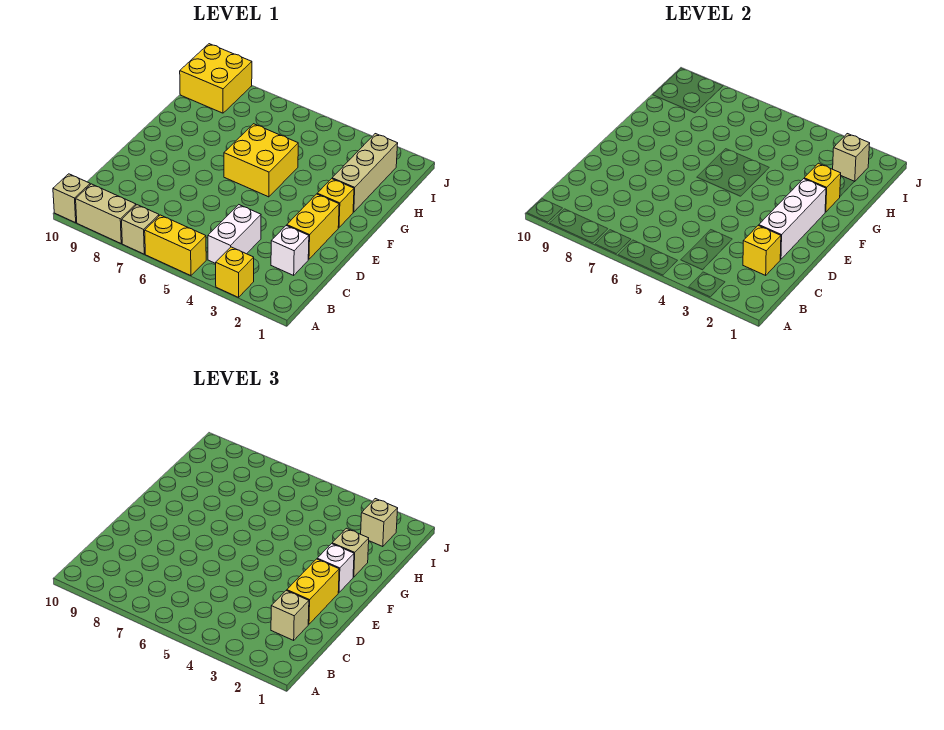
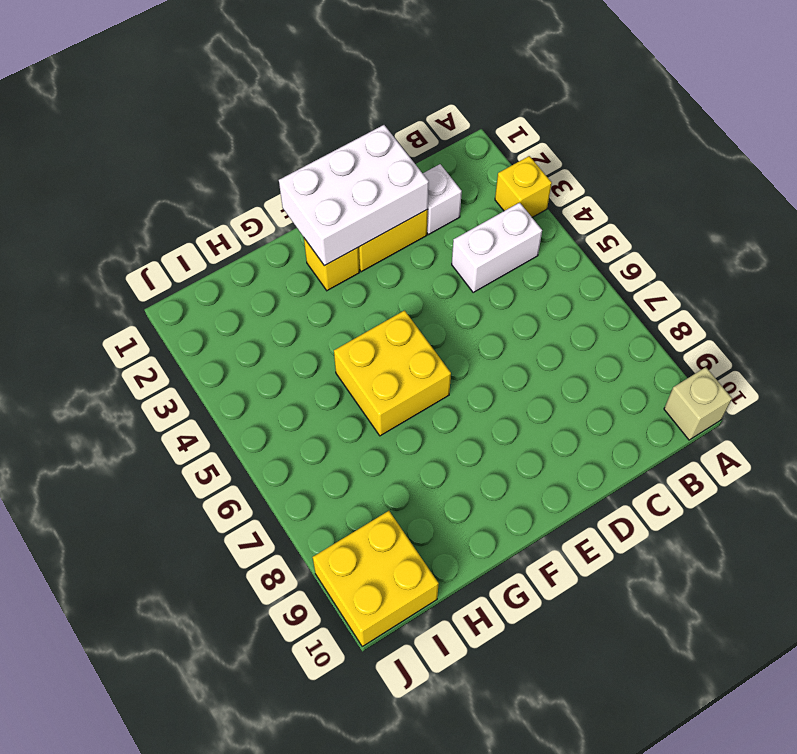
white brick D1:F2 level 2 -> white brick D2:F2 level 2
none -> yellow brick A5:A6 level 1
none -> tan brick A7 level 1
none -> tan brick A8:A9 level 1

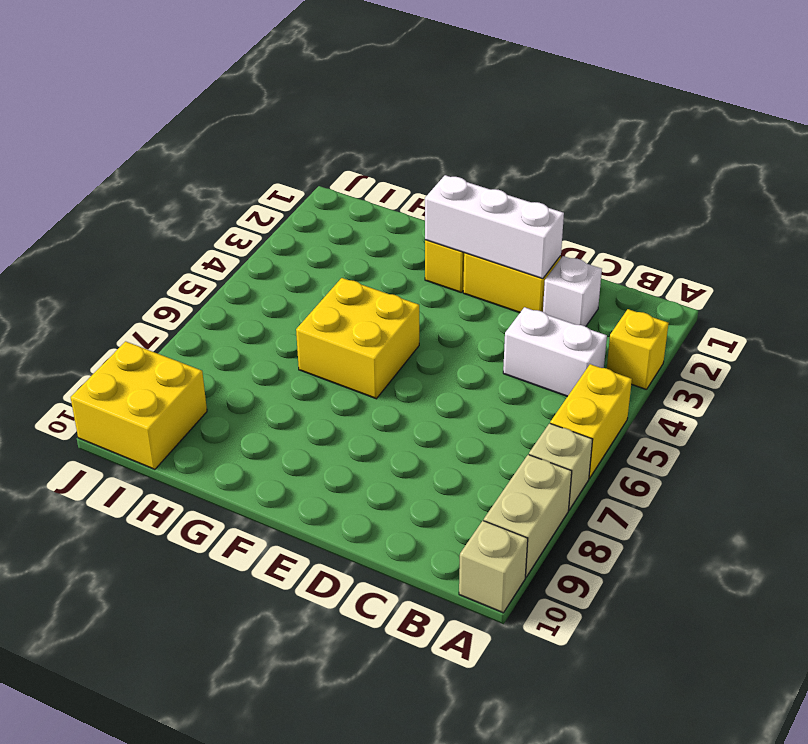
none -> tan brick G2:I2 level 1
none -> yellow brick C2 level 2
none -> yellow brick G2 level 2

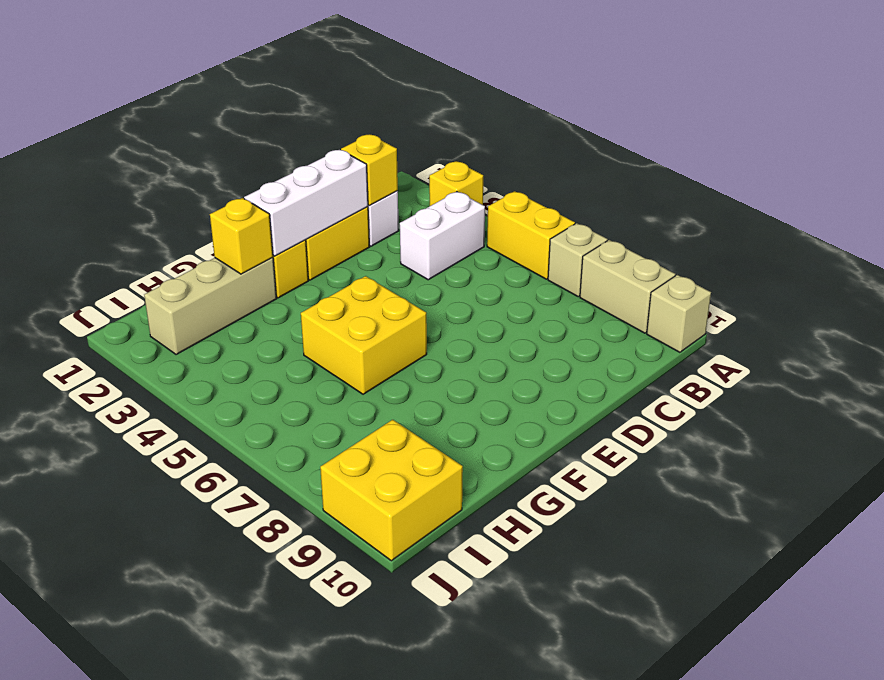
none -> tan brick I2 level 2
none -> tan brick C2 level 3
none -> yellow brick D2:E2 level 3

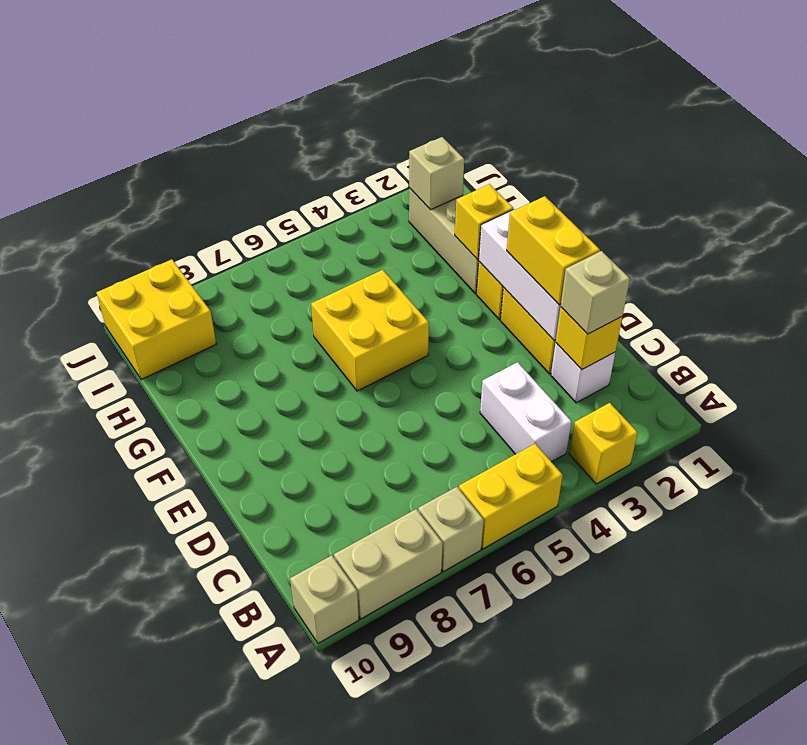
none -> white brick F2 level 3
none -> tan brick G2 level 3
none -> tan brick I2 level 3

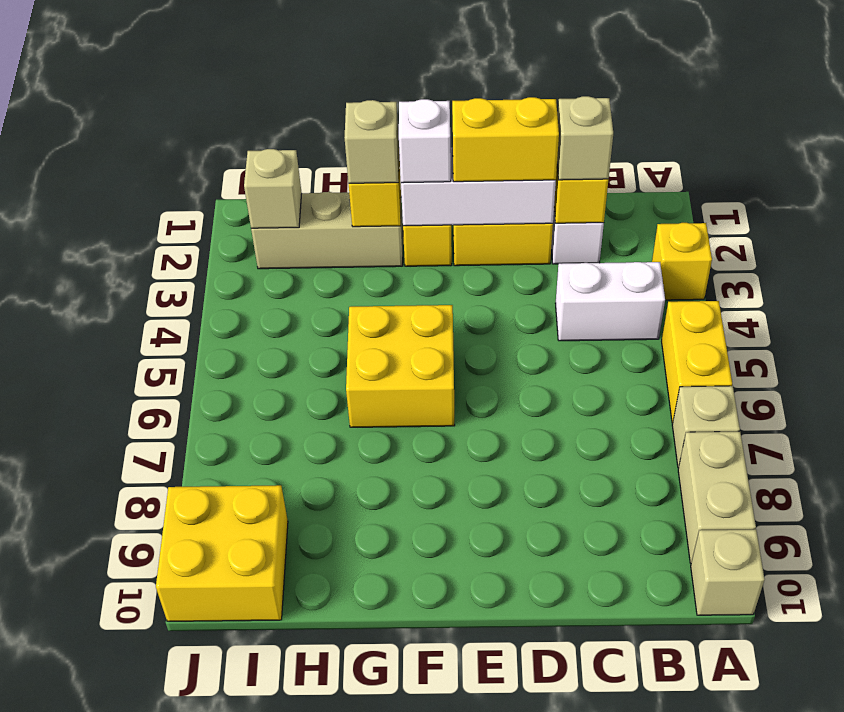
none -> tan brick I2 level 3

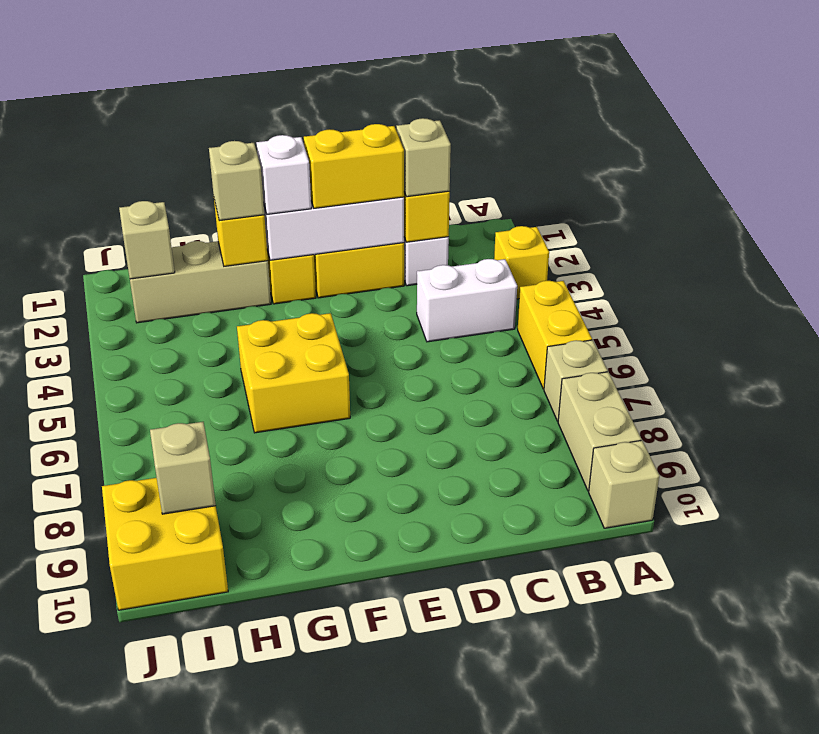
tan brick I9 level 2 -> tan brick I2 level 3

